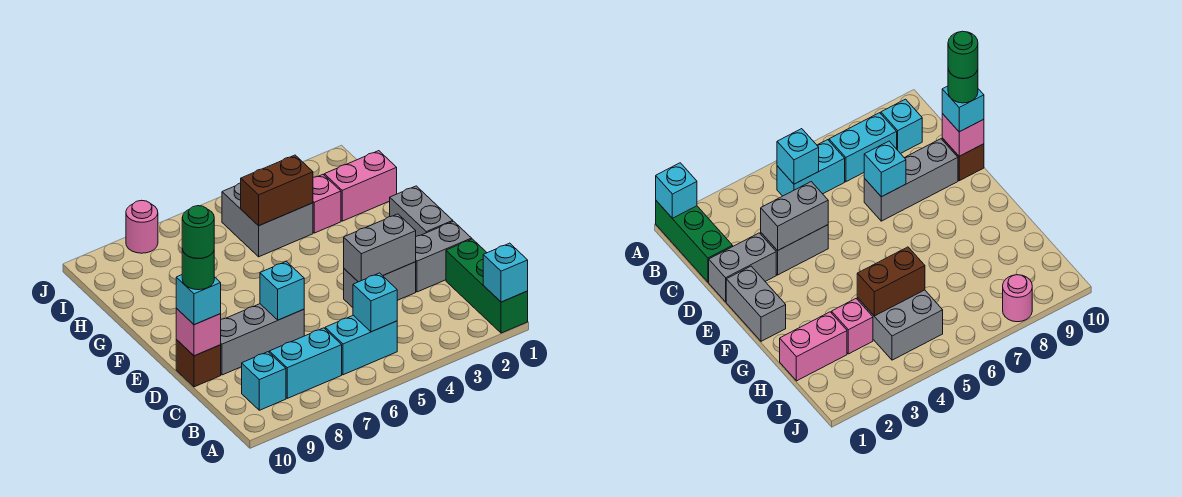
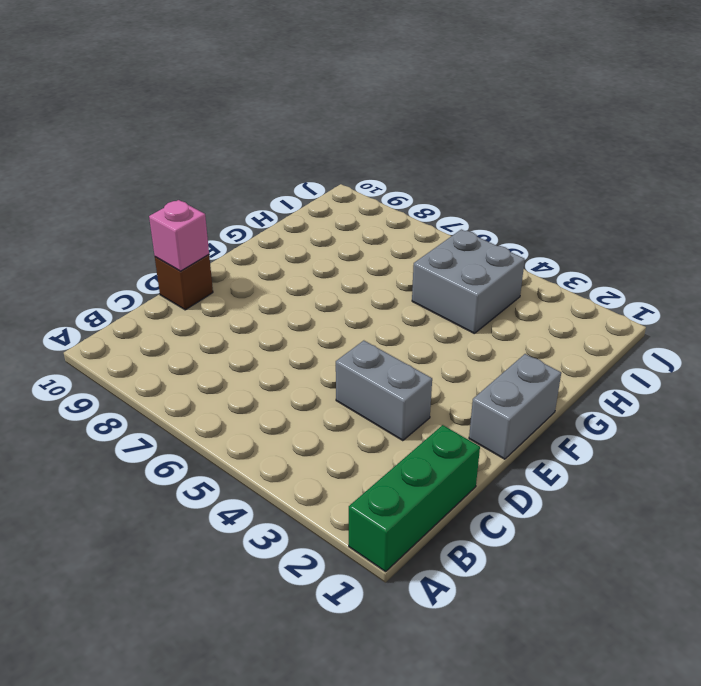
none -> cyan brick B5:B6 level 1
none -> cyan brick B7:B8 level 1
none -> cyan brick B9 level 1

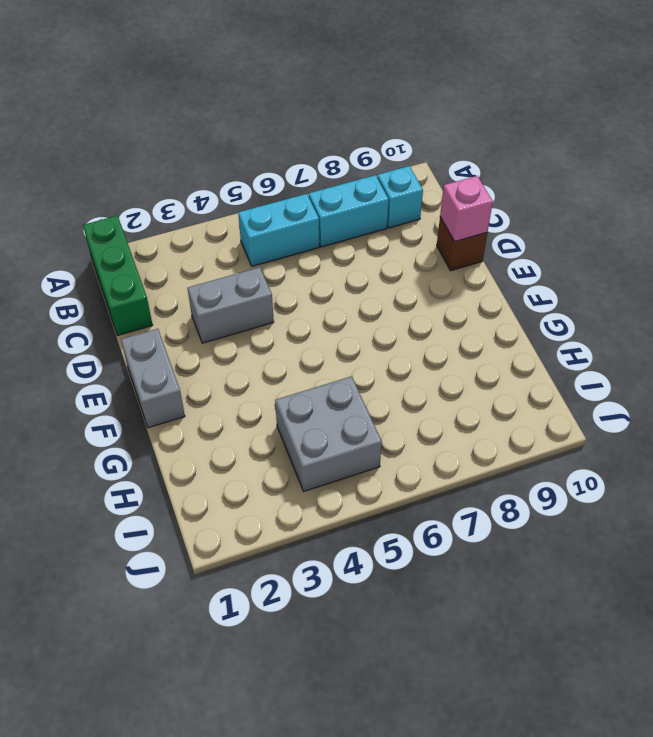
none -> grey brick D1:D2 level 1
none -> grey brick D7:D9 level 1
none -> pink brick H1:H2 level 1

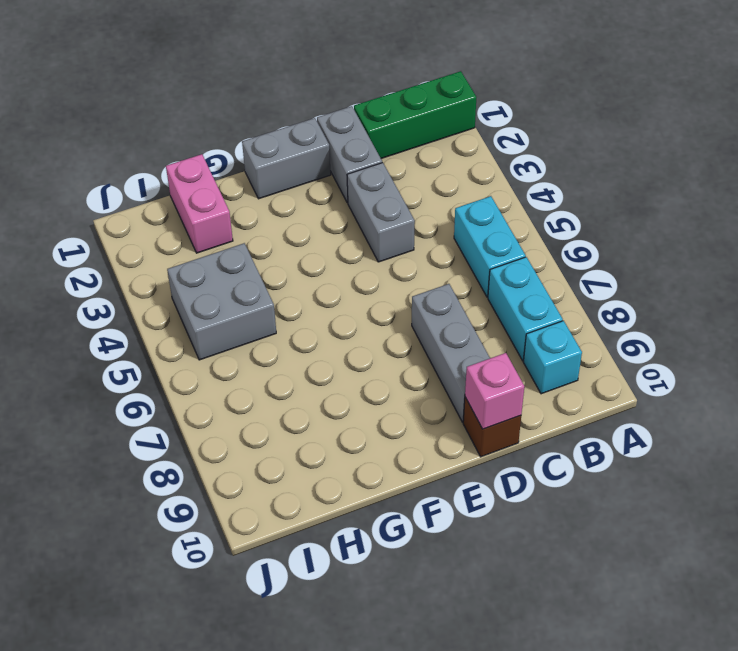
none -> pink brick H3 level 1
none -> pink round brick J8 level 1
none -> cyan brick A1 level 2

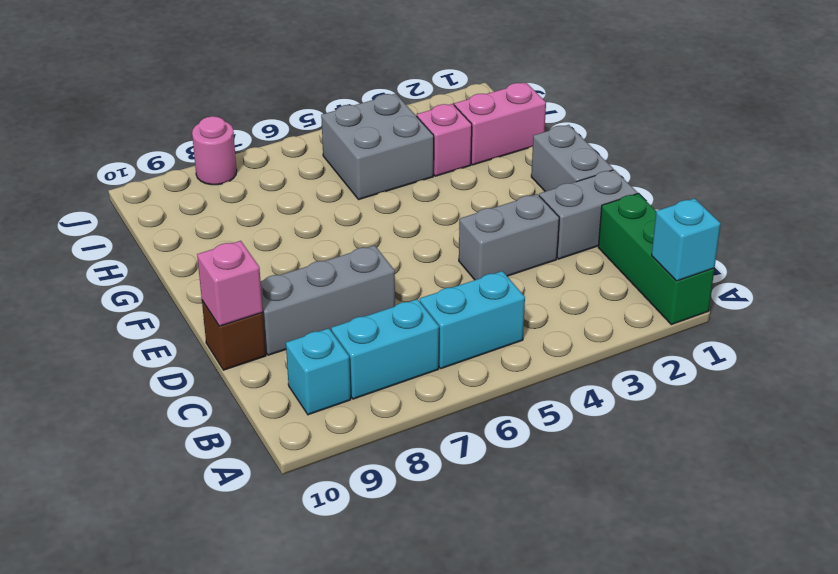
none -> cyan brick B5 level 2
none -> grey brick D3:D4 level 2
none -> cyan brick D7 level 2

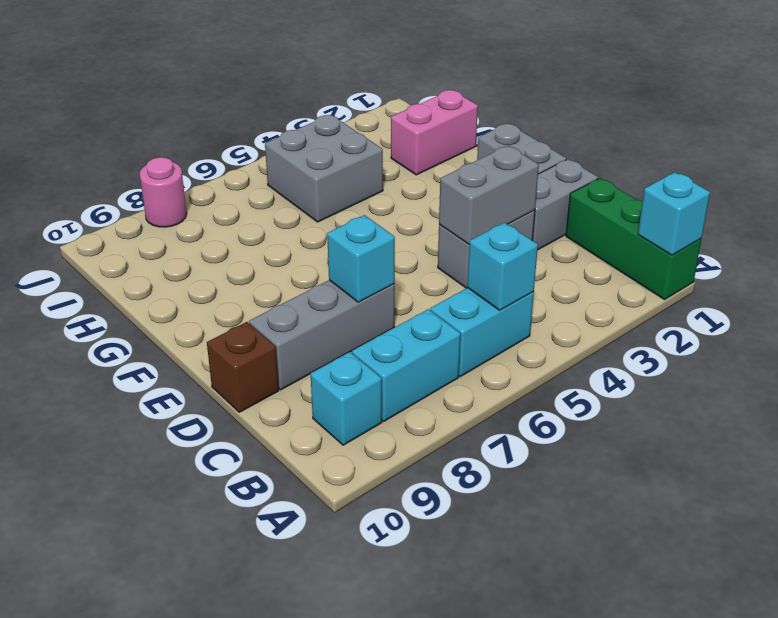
none -> pink brick H3 level 1
none -> pink brick D10 level 2
none -> brown brick H4:H5 level 2

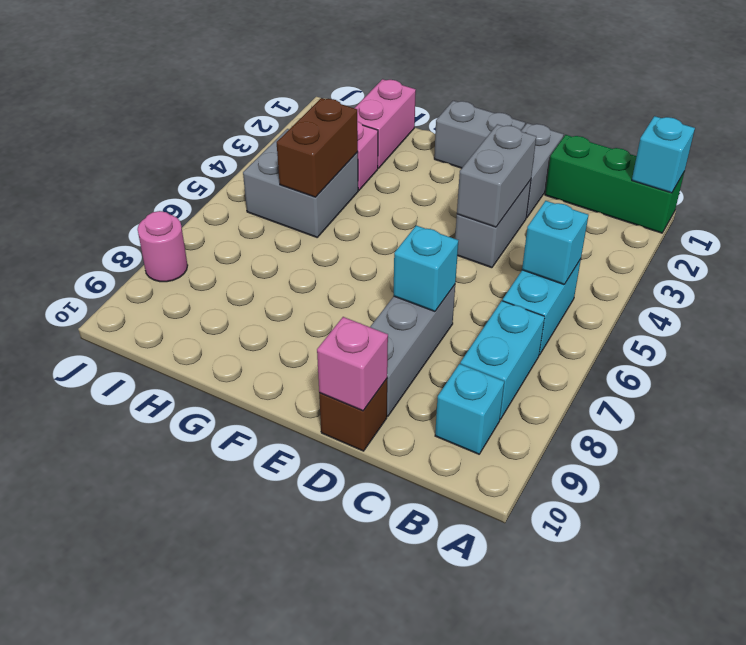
none -> cyan brick D10 level 3
none -> green round brick D10 level 4
none -> green round brick D10 level 5

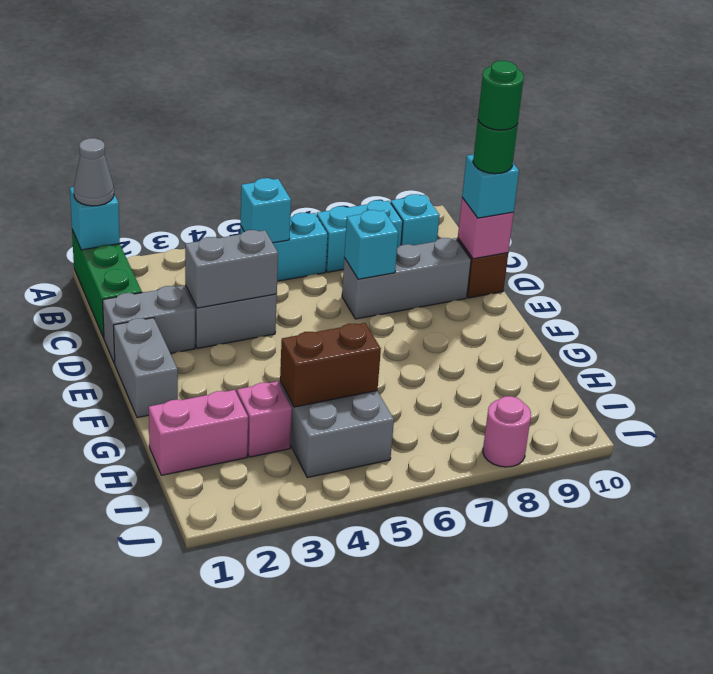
grey cone A1 level 3 -> none

